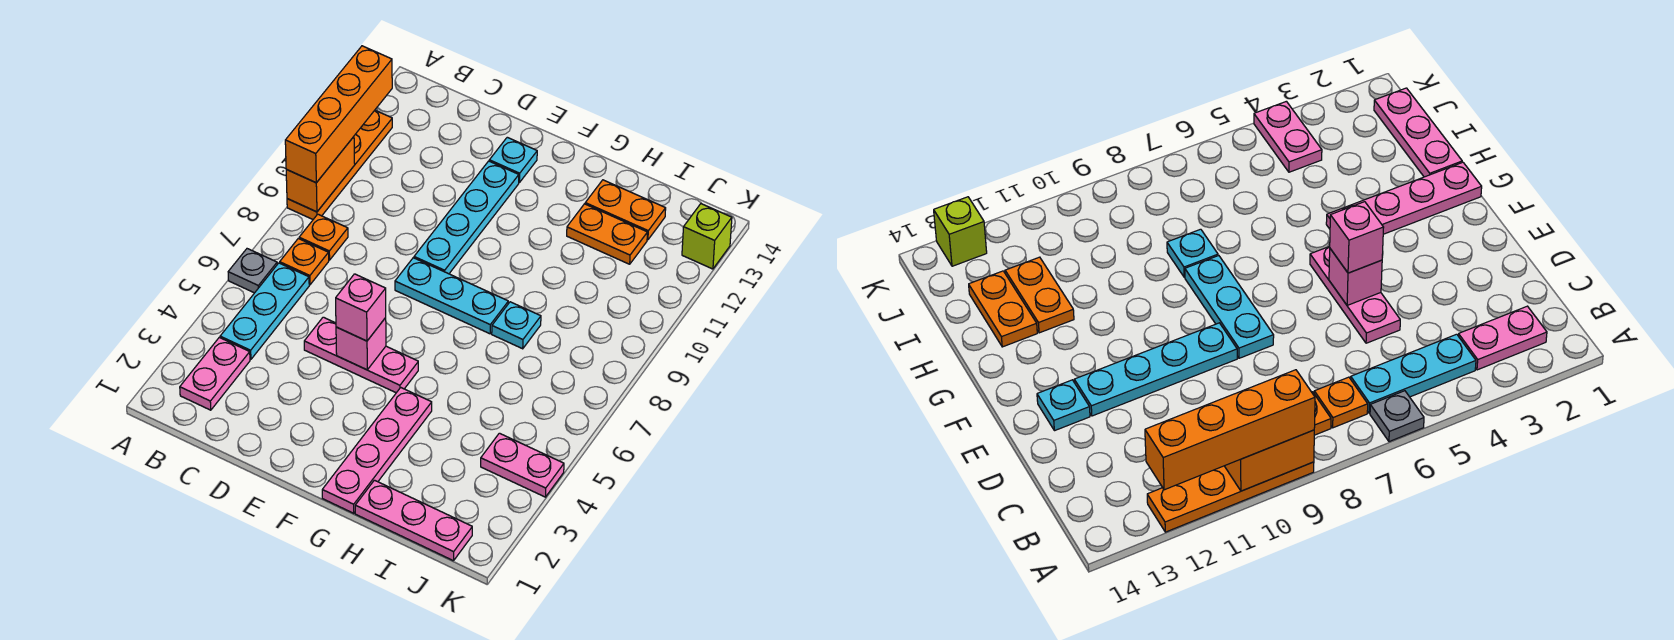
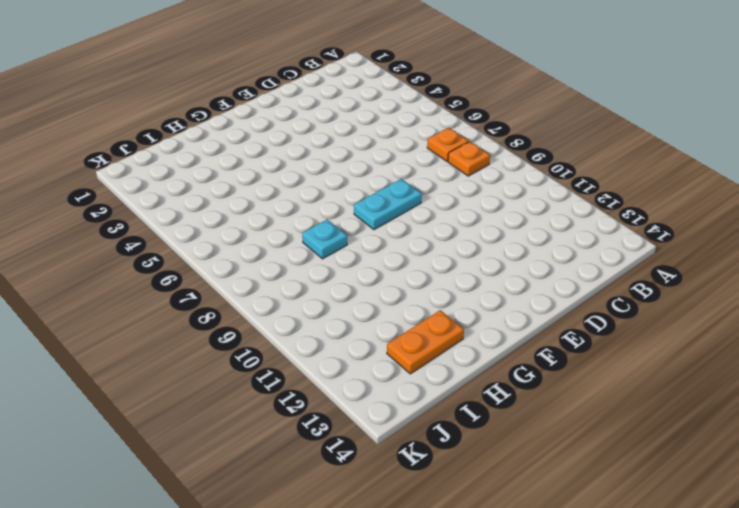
cyan plate E8:F8 level 1 -> cyan plate E8:G8 level 1
none -> grey plate A6 level 1
none -> orange plate A9:A12 level 1
none -> pink plate B2:B3 level 1

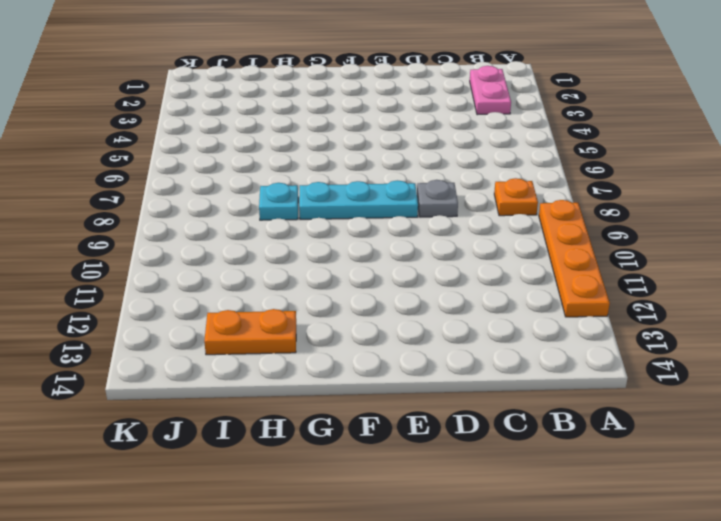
grey plate D8 level 1 -> grey plate A6 level 1
none -> cyan plate B4:B6 level 1
none -> orange plate B7 level 1
none -> pink plate D5:F5 level 1

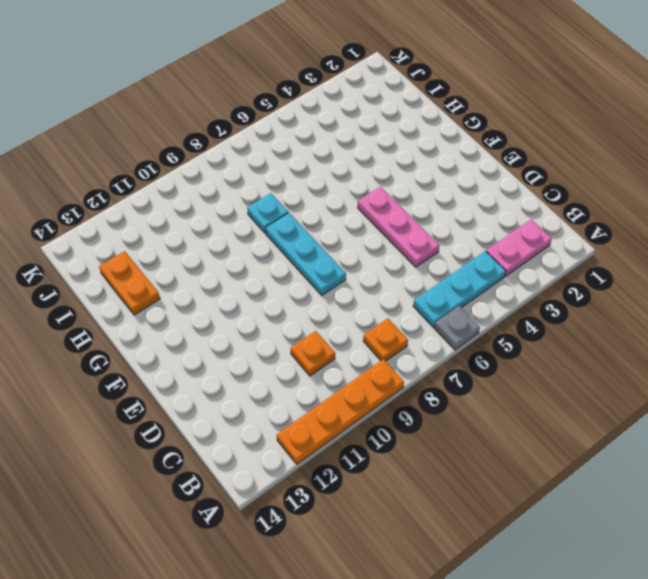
orange plate C10 level 1 -> orange plate B7 level 1
none -> cyan plate E9:E12 level 1
none -> cyan plate E13 level 1
none -> pink plate G1:G4 level 1

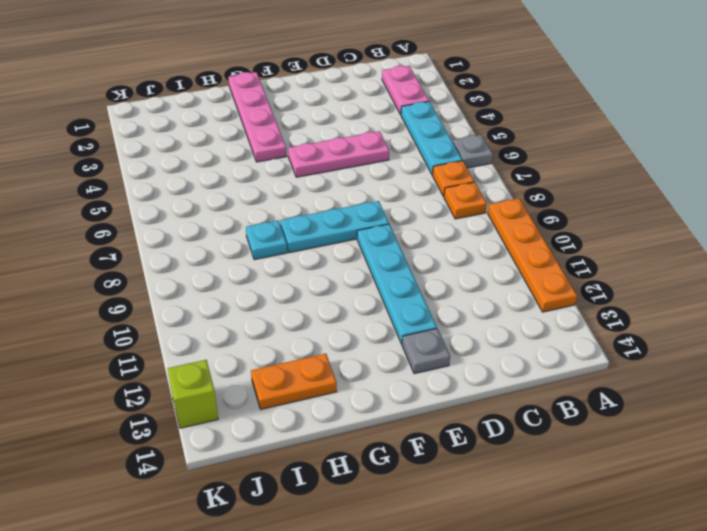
grey plate E13 level 1 -> cyan plate E13 level 1
none -> pink plate H1:J1 level 1
none -> orange plate H12:I12 level 1
none -> pink plate J4:K4 level 1

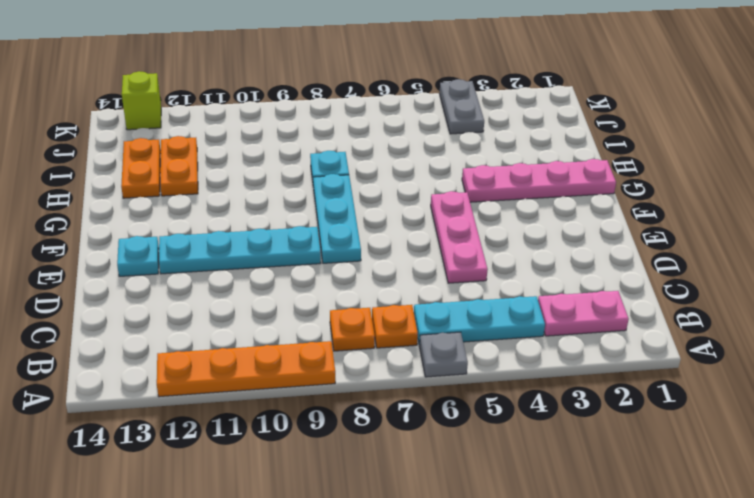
grey plate J4:K4 level 1 -> pink plate J4:K4 level 1
none -> pink plate H1:J1 level 1
none -> orange brick A9:A10 level 2
none -> pink brick E5 level 2

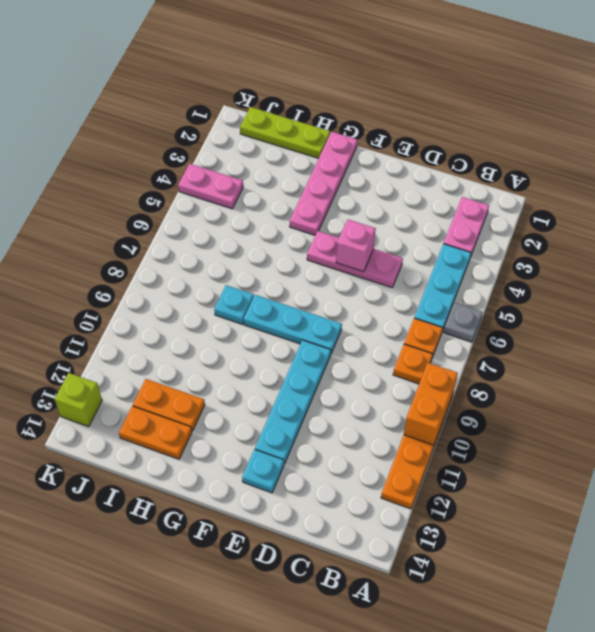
lime plate H1:J1 level 1 -> pink plate H1:J1 level 1
none -> orange brick A9:A12 level 3
none -> pink brick E5 level 3

